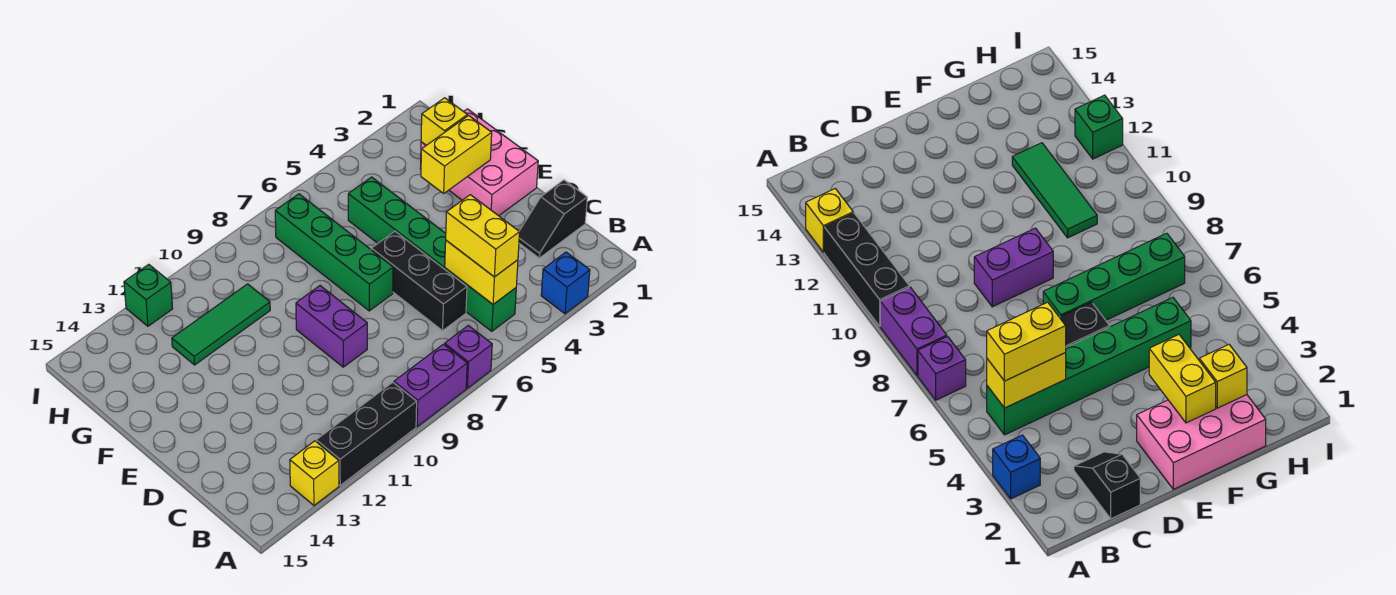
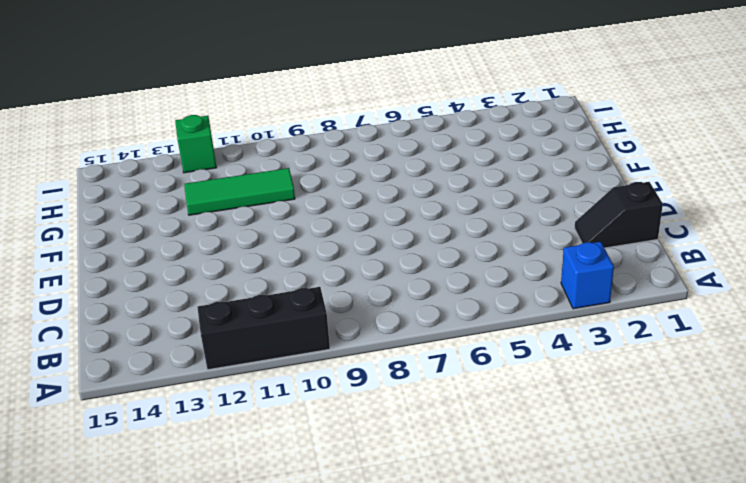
none -> purple brick A7 level 1
none -> purple brick A8:A9 level 1
none -> yellow brick A13 level 1

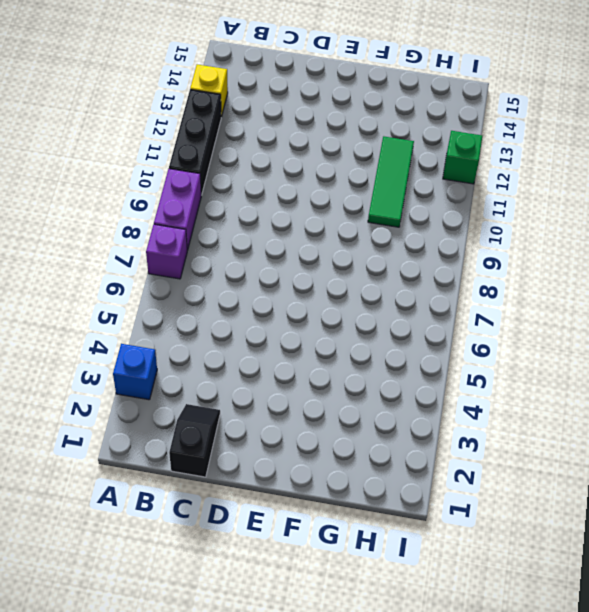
none -> green brick B5:G5 level 1
none -> black brick C6:E6 level 1
none -> purple brick D9:E9 level 1

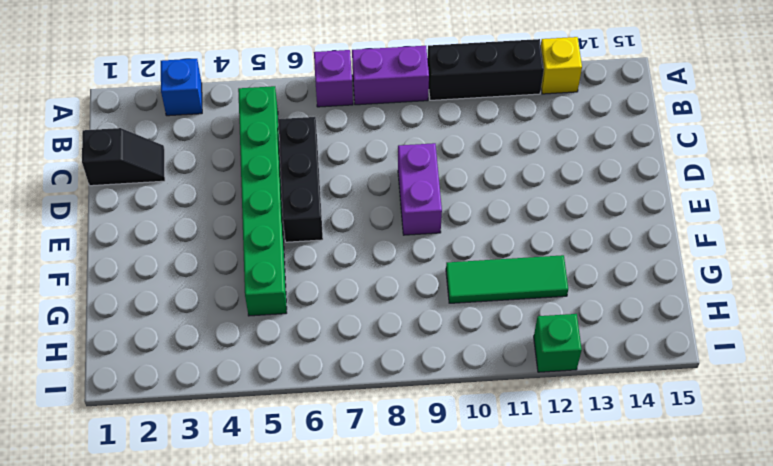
none -> pink brick E1:G2 level 1
none -> green brick E7:H7 level 1
none -> yellow brick B5:C5 level 2

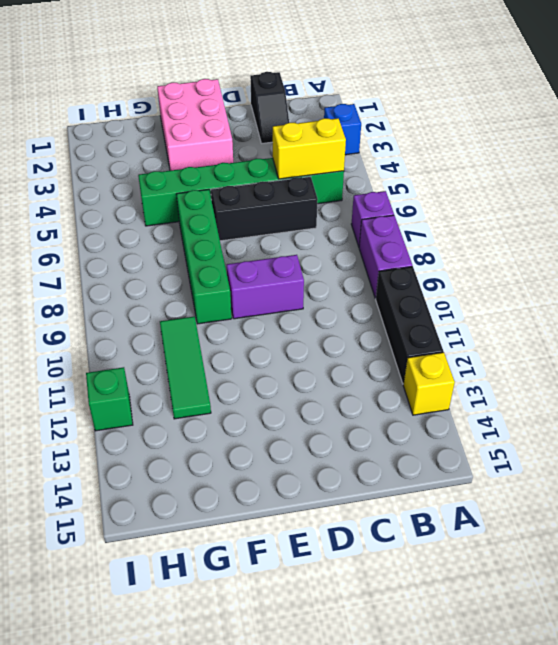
pink brick E1:F3 level 1 -> pink brick E1:G2 level 1
green brick F6:F9 level 1 -> green brick E7:H7 level 1
none -> yellow brick F2:F3 level 2
none -> yellow brick G2 level 2
none -> yellow brick B5:C5 level 3

